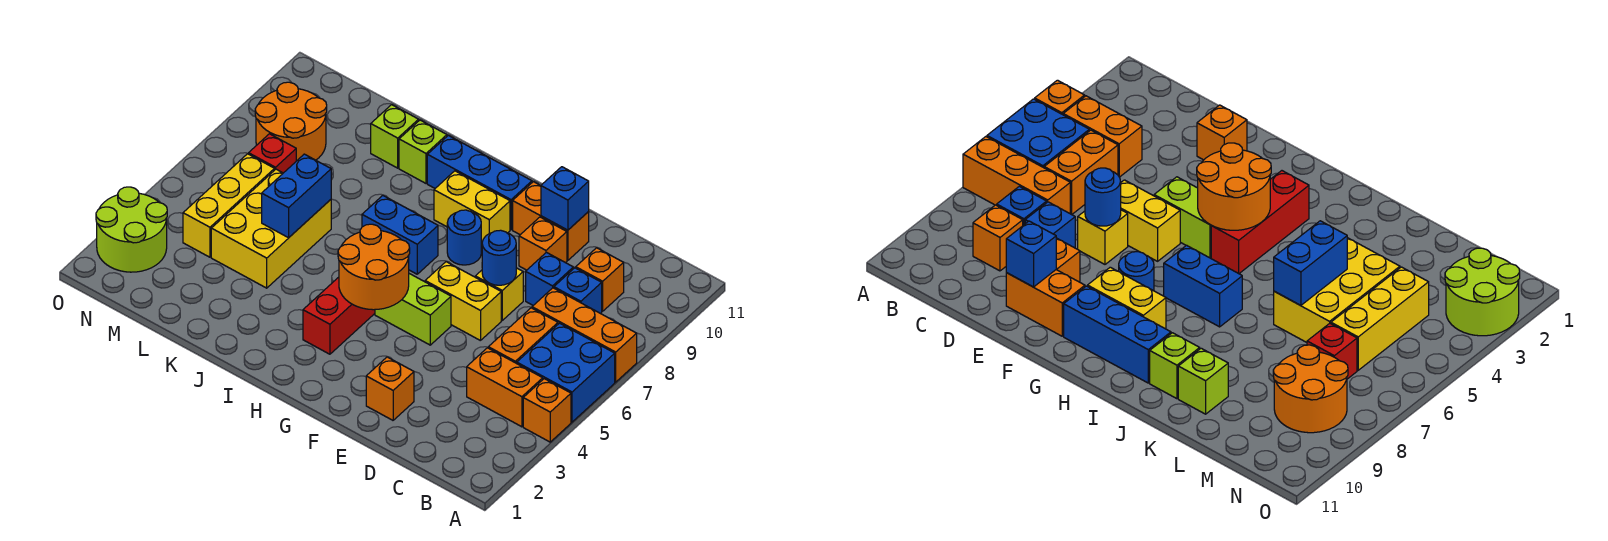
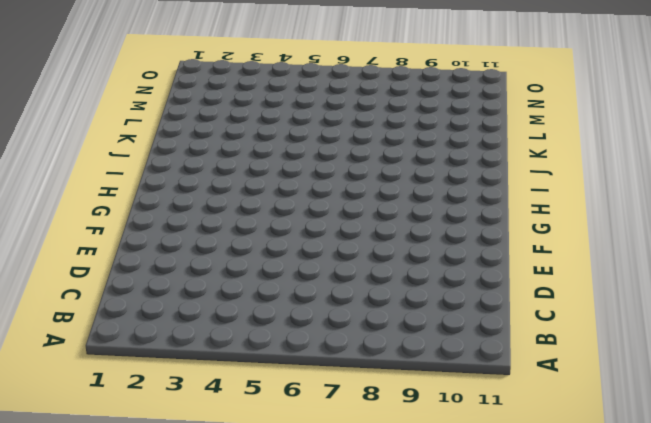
none -> orange brick A4 level 1
none -> blue brick A5:B6 level 1
none -> orange brick A7:C7 level 1
none -> orange brick B4:C4 level 1

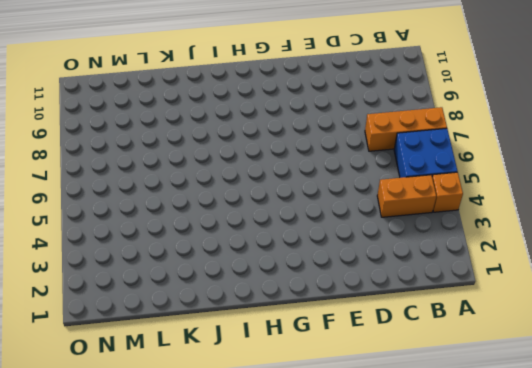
none -> orange brick C5:C6 level 1
none -> blue brick C8 level 1
none -> orange brick C9 level 1
none -> blue brick D8 level 1

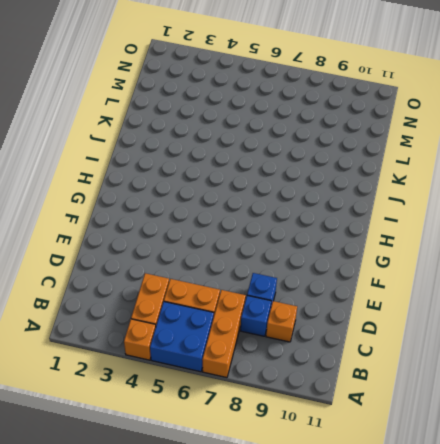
none -> orange brick E2 level 1
none -> yellow brick E6:F6 level 1
none -> yellow brick E7 level 1
none -> orange brick E9 level 1

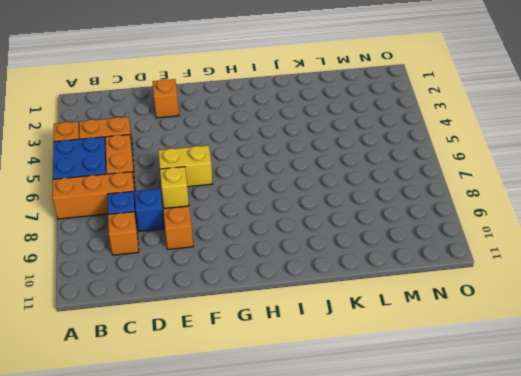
none -> orange brick E10:F10 level 1
none -> lime brick F5:G5 level 1
none -> blue round brick G8 level 1
none -> yellow brick G9:H9 level 1

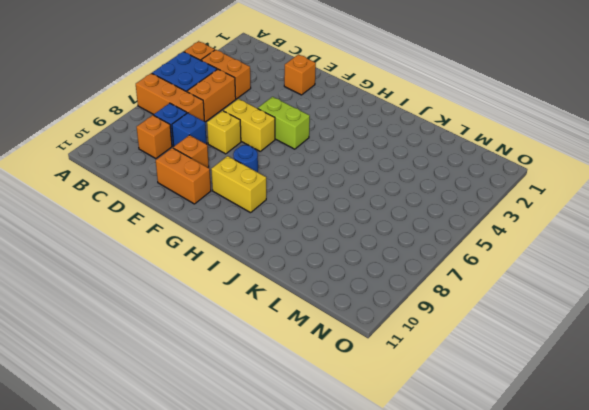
none -> blue brick G10:I10 level 1
none -> red brick H3:H5 level 1
none -> blue brick H7:I7 level 1
none -> lime brick J10 level 1

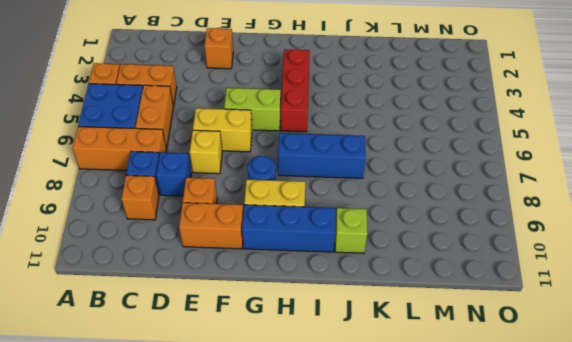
blue brick H7:J7 level 1 -> blue brick H7:I7 level 1
none -> yellow brick K4:L6 level 1
none -> lime brick K10 level 1
none -> yellow brick M4:M6 level 1
none -> red brick M7 level 1

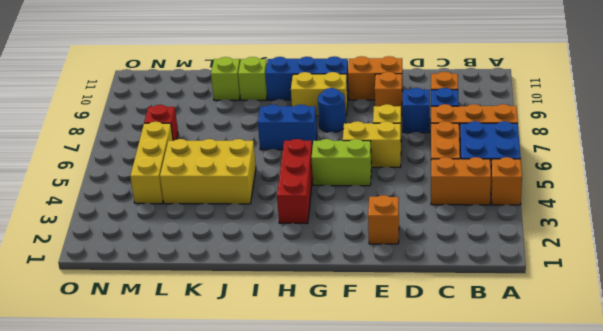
yellow brick J4:L5 level 1 -> yellow brick K4:L6 level 1
none -> orange round brick M8:N9 level 1
none -> lime round brick N2:O3 level 1
none -> blue round brick E7 level 2
none -> blue brick E10 level 2

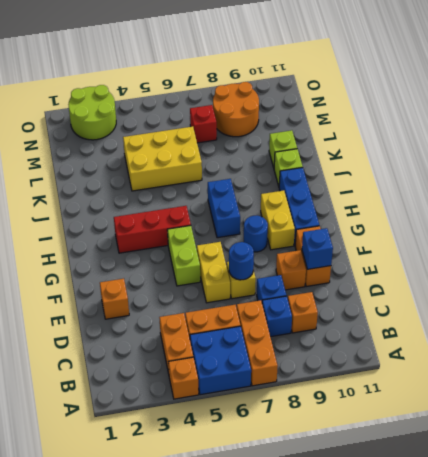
none -> yellow brick M4:M6 level 1
none -> orange round brick G4:H5 level 2
none -> blue brick K5:K6 level 2

